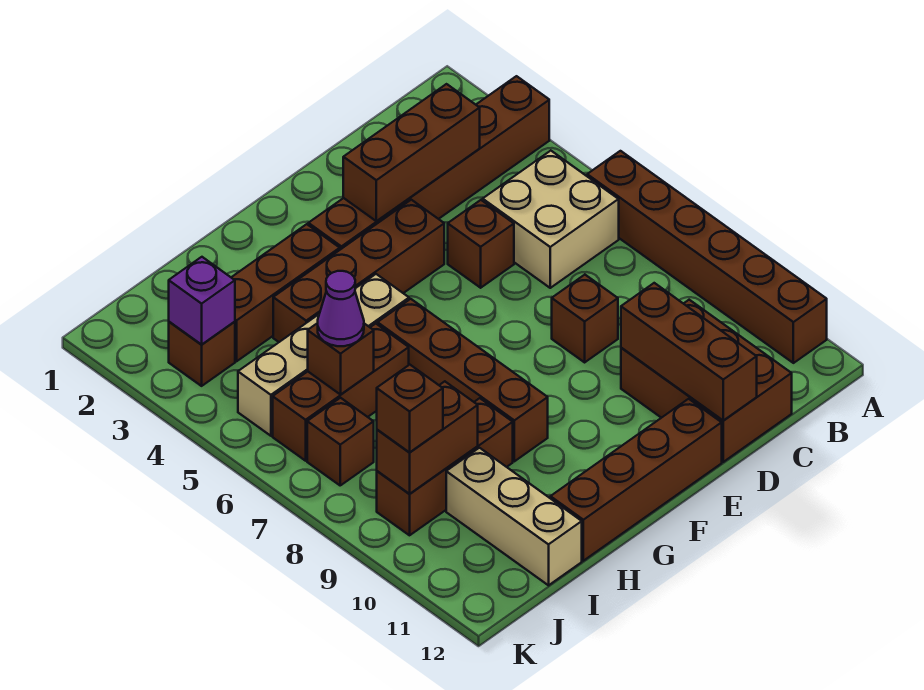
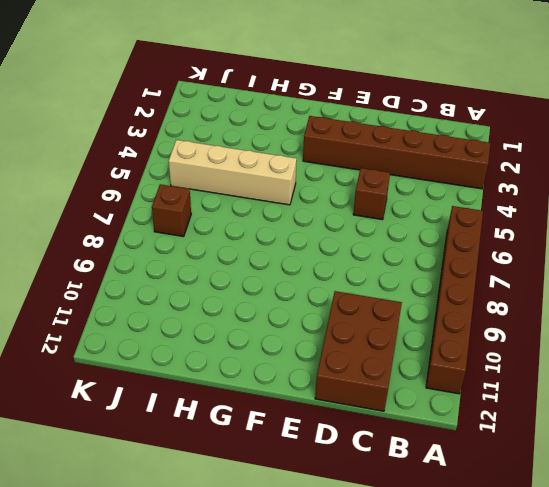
none -> tan brick B5:C6 level 1
none -> brown brick D8 level 1
none -> brown brick E4:H4 level 1

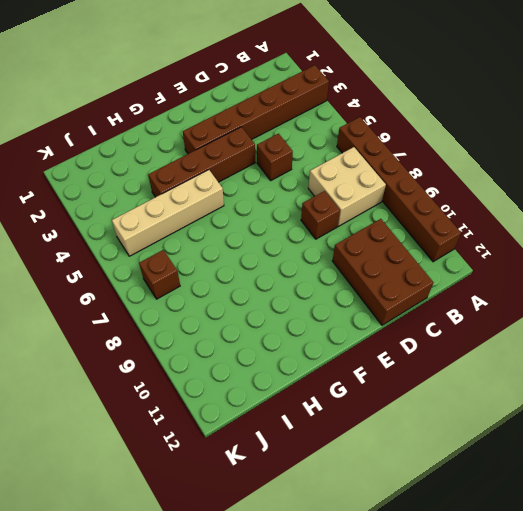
tan brick B7:C8 level 1 -> tan brick B5:C6 level 1
none -> brown brick E12:H12 level 1
none -> brown brick G3:I3 level 1
none -> brown brick G6:G9 level 1

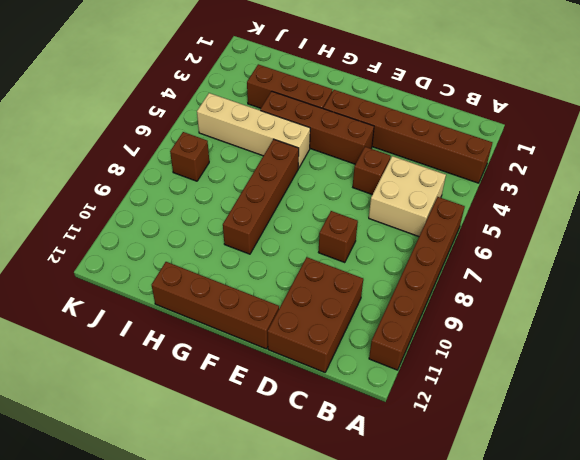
none -> brown brick H6:J6 level 1
none -> brown brick H9:J9 level 1
none -> tan brick I10:I12 level 1

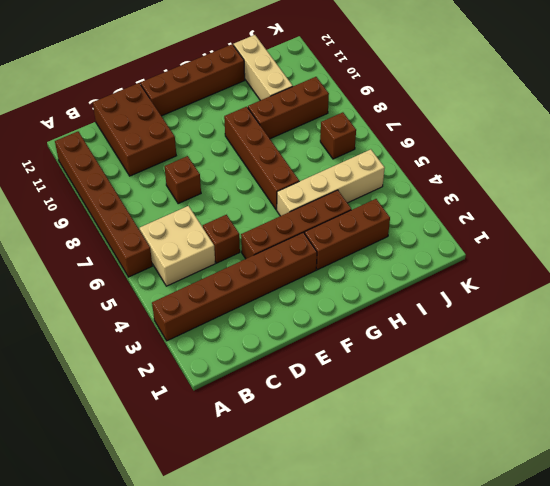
none -> brown brick H6:J6 level 1
none -> brown brick J3 level 1
none -> brown brick C3:E3 level 2

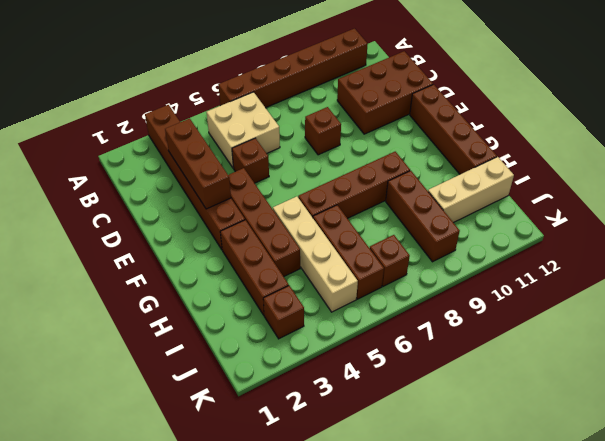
none -> brown brick D10:D12 level 2
none -> brown brick I6 level 2
none -> brown brick I9:J9 level 2

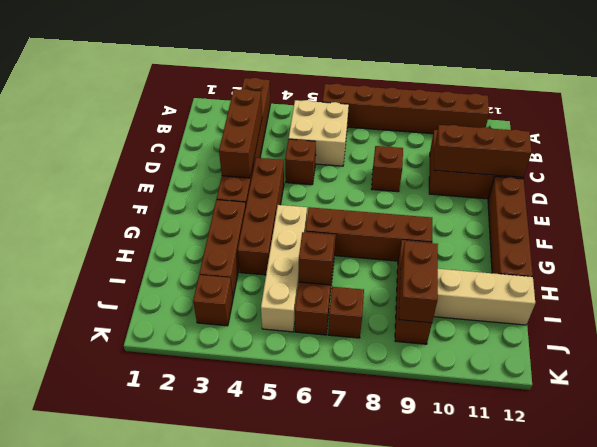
none -> purple brick J3 level 2
none -> purple cone I6 level 3
none -> brown brick J9 level 3

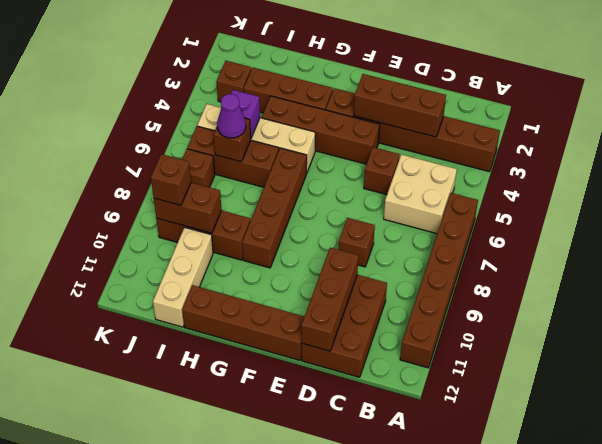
purple brick I5 level 2 -> purple brick J3 level 2

